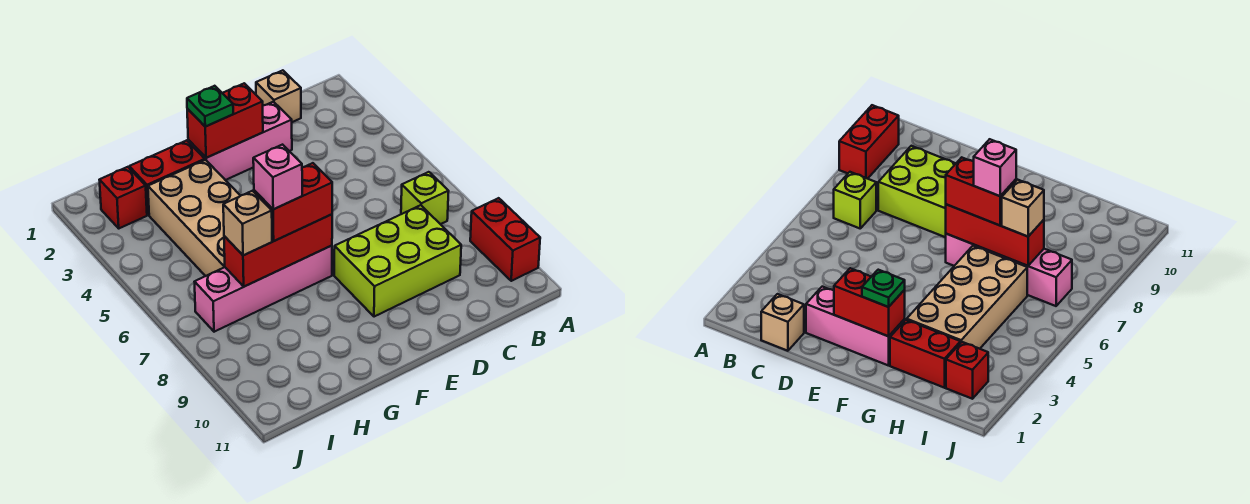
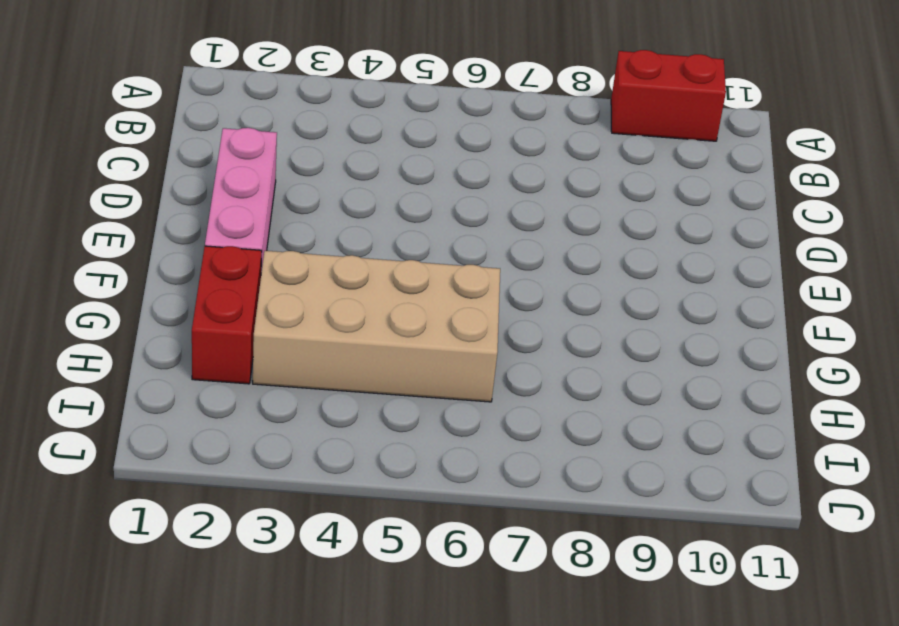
none -> lime brick B7 level 1
none -> tan brick C1 level 1
none -> lime brick C8:E9 level 1

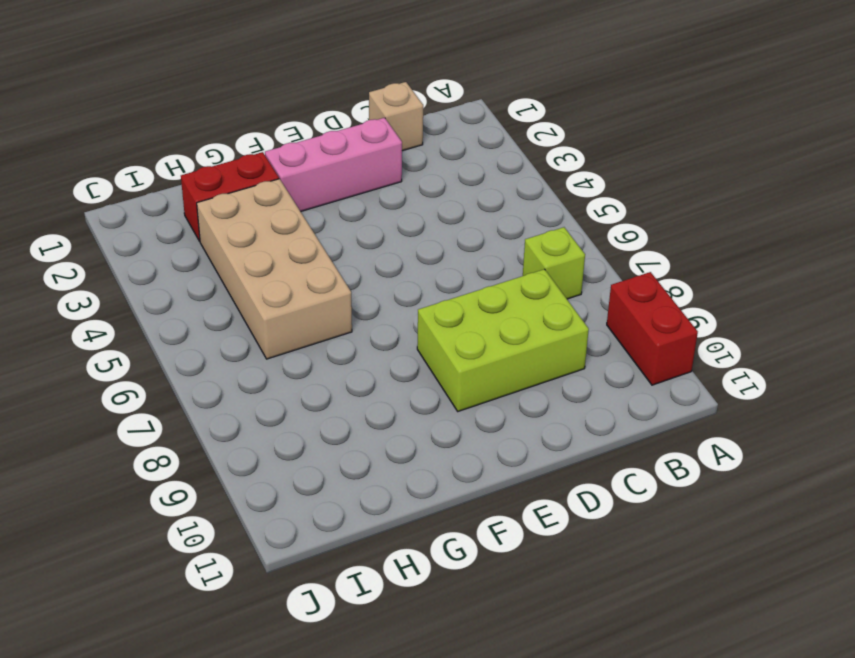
none -> pink brick F7:I7 level 1
none -> red brick I2 level 1
none -> red brick E2:F2 level 2

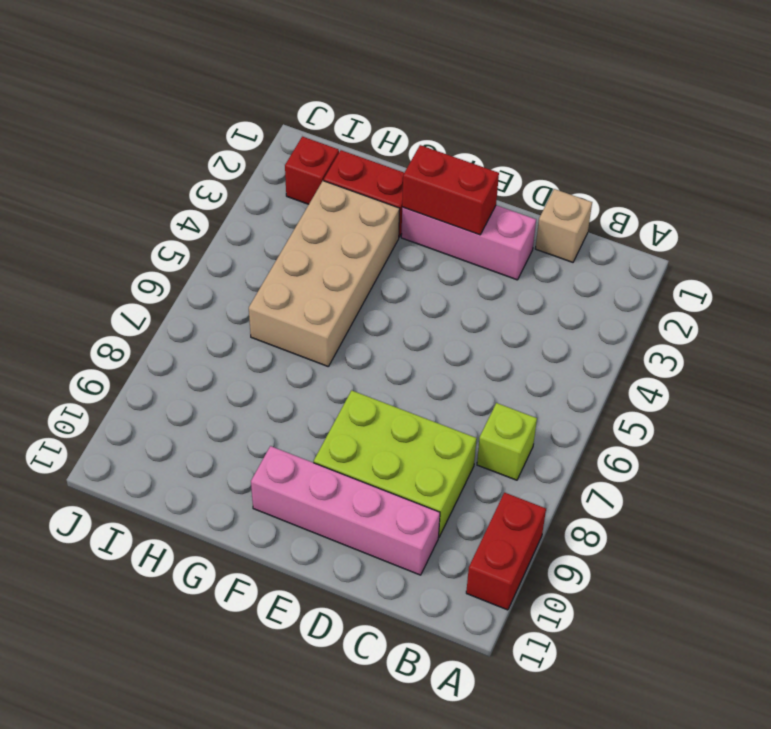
pink brick C10:F10 level 1 -> pink brick F7:I7 level 1
none -> red brick F7:H7 level 2
none -> green plate F2 level 3
none -> red brick F7:G7 level 3

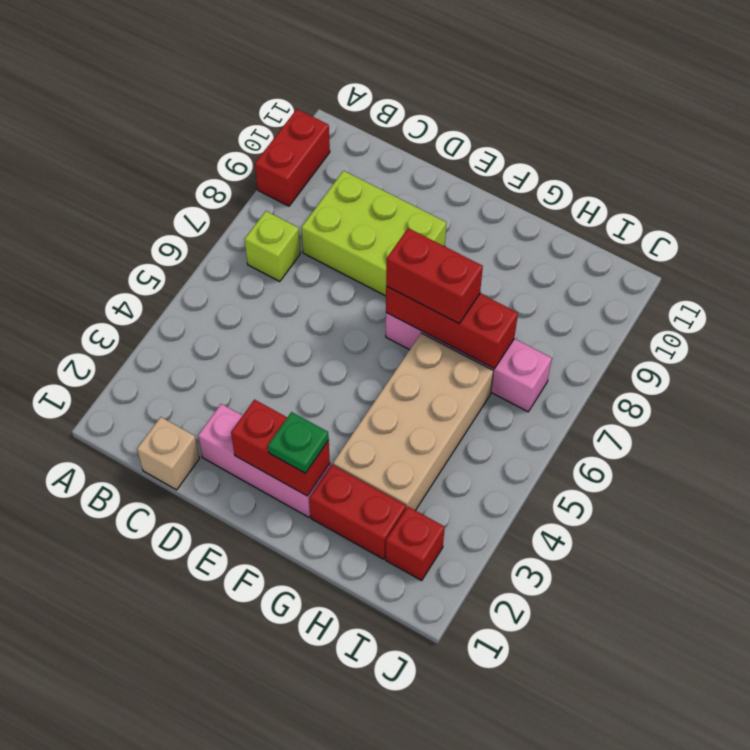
none -> tan brick H7 level 3
none -> pink brick G7 level 4

